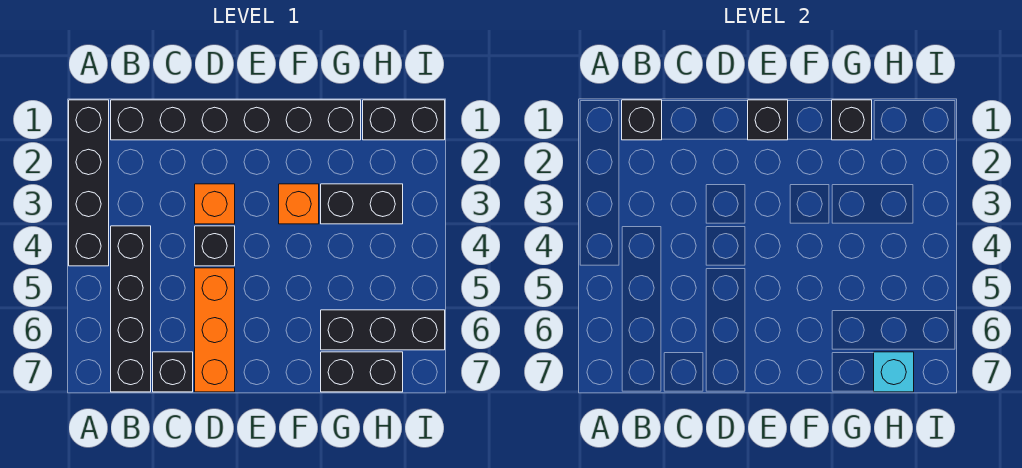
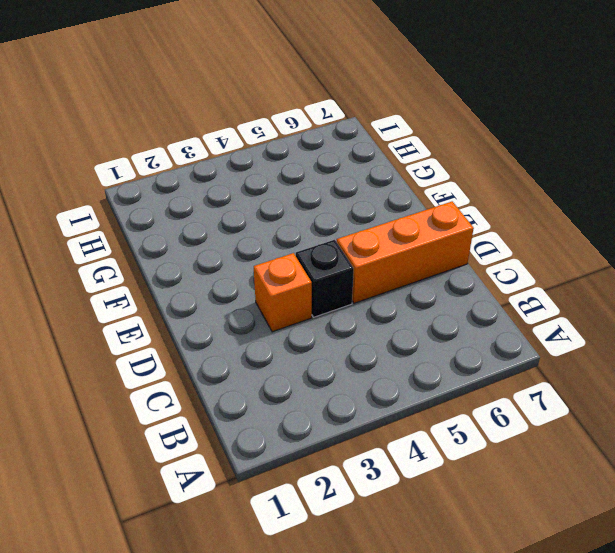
none -> black brick A1:A4 level 1
none -> black brick B1:G1 level 1
none -> black brick B4:B7 level 1

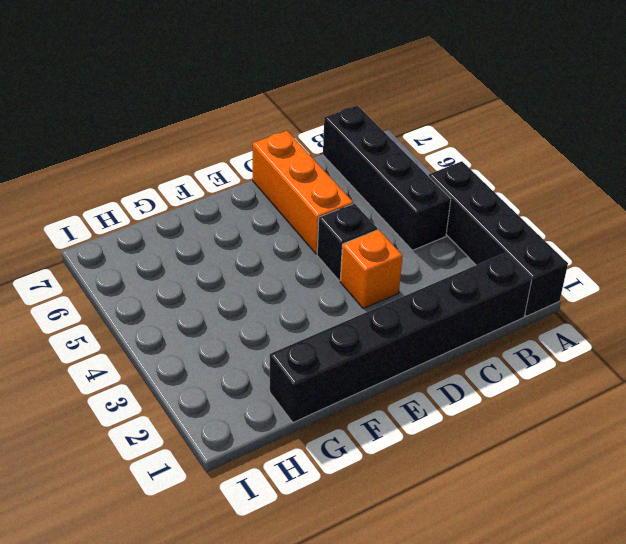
none -> black brick C7 level 1
none -> orange brick F3 level 1
none -> black brick G3:H3 level 1

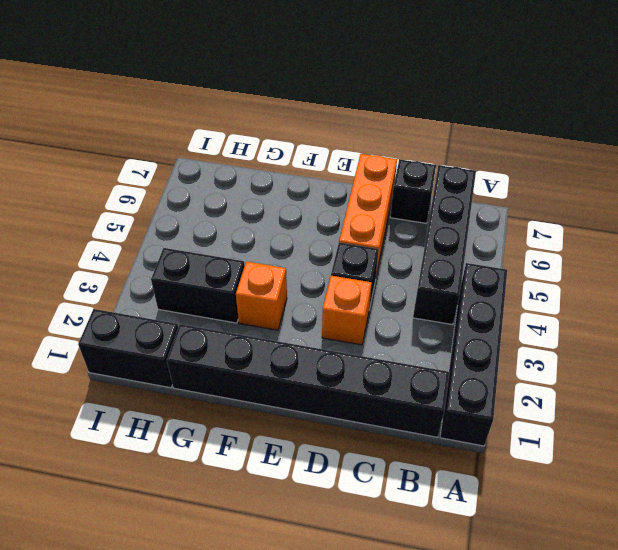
none -> black brick G6:I6 level 1
none -> black brick G7:H7 level 1
none -> black brick B1 level 2

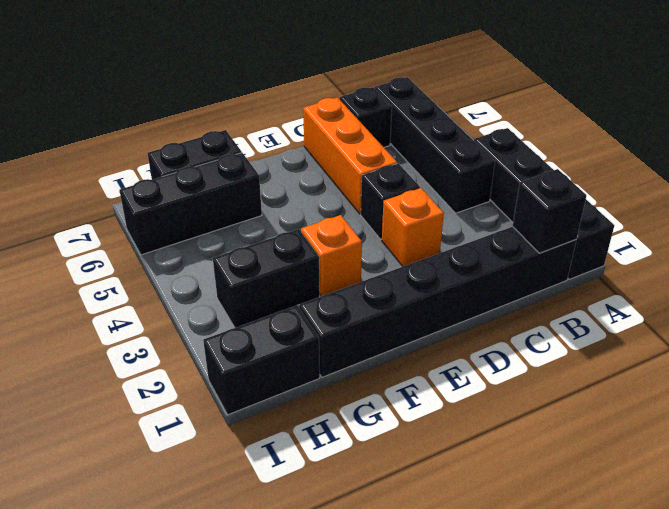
none -> black brick E1 level 2
none -> black brick G1 level 2
none -> cyan brick H7 level 2

